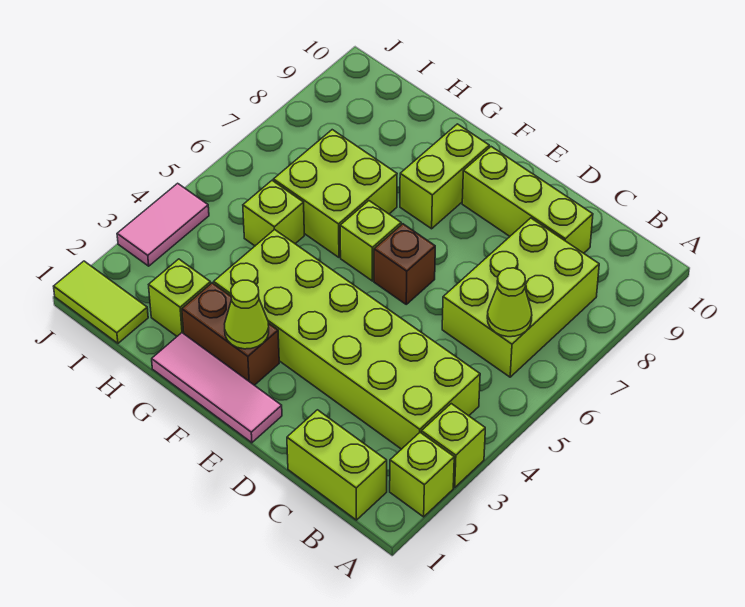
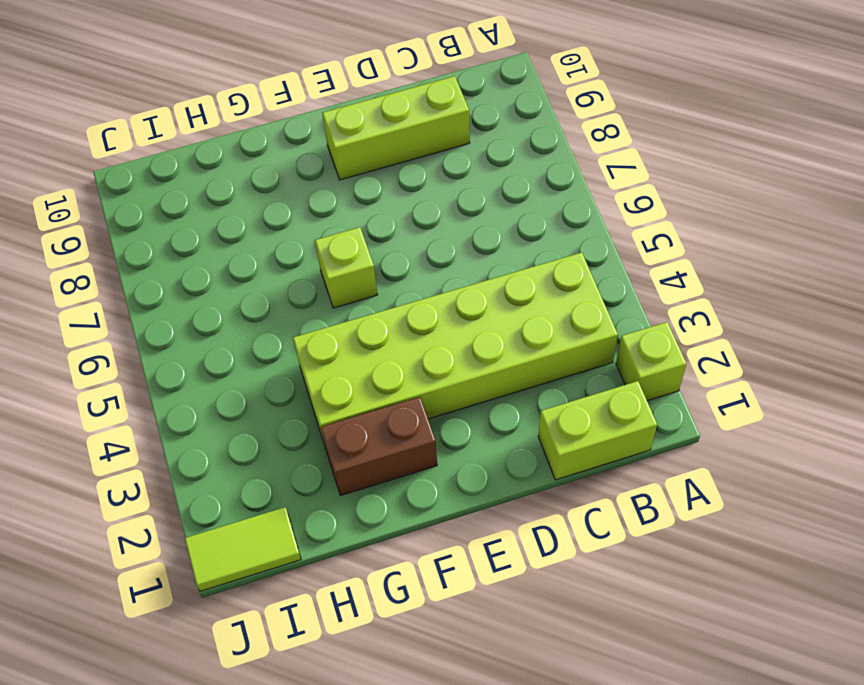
none -> lime brick A3 level 1
none -> lime brick B6:C8 level 1
none -> pink tile E1:G1 level 1

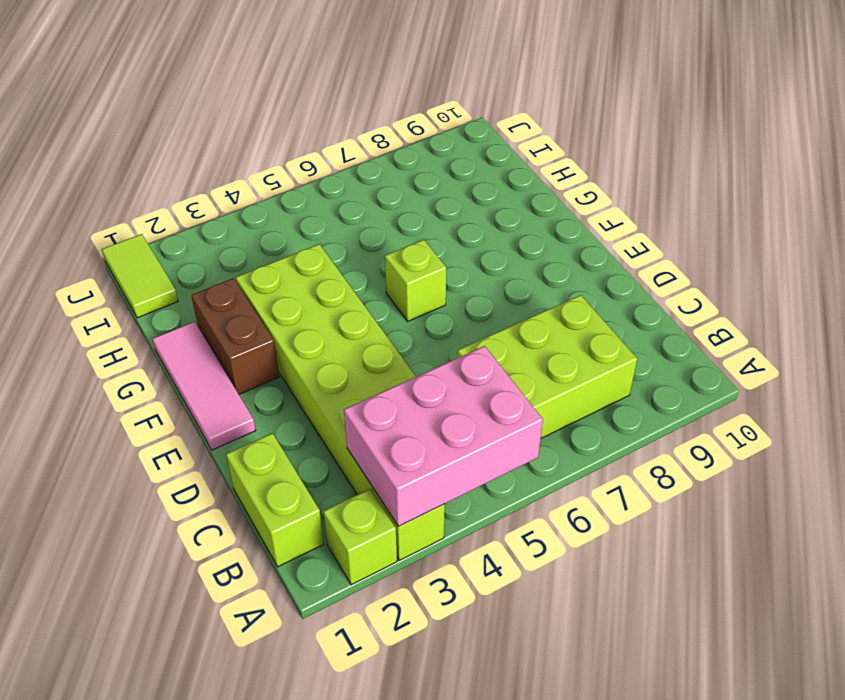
pink brick A3:B5 level 2 -> none
none -> lime brick C9:E9 level 1
none -> brown brick E6 level 1
none -> lime brick F8:F9 level 1

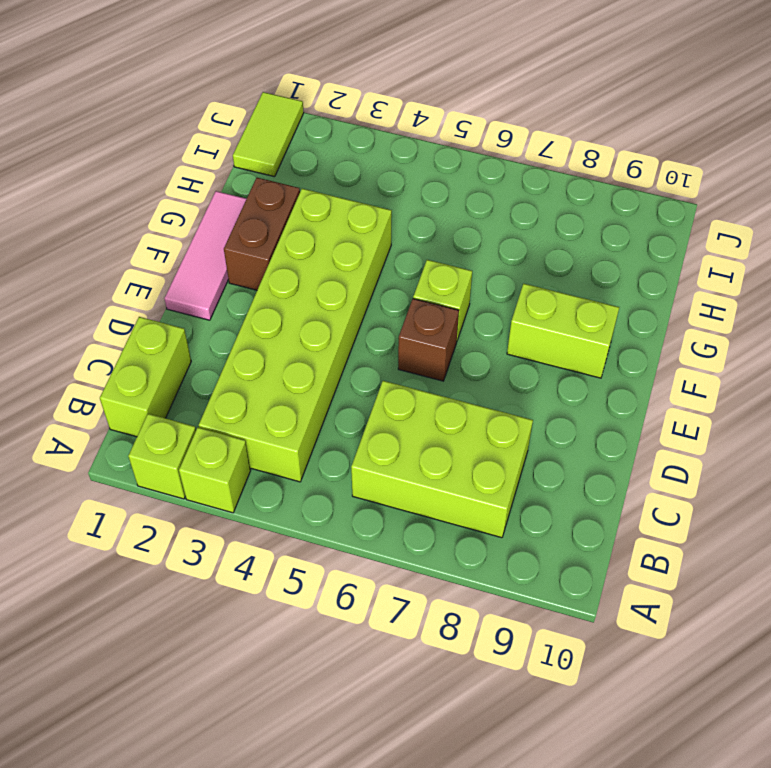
none -> lime brick C9:E9 level 1
none -> lime brick G6:H7 level 1
none -> lime brick H2 level 1

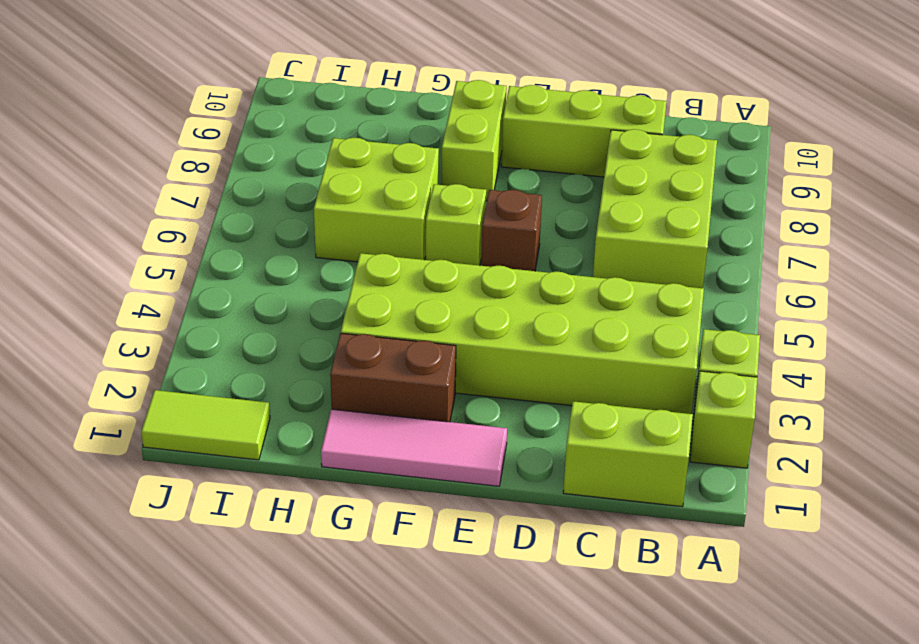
none -> lime brick H2 level 1
none -> lime brick H5 level 1
none -> pink tile J3:J4 level 1

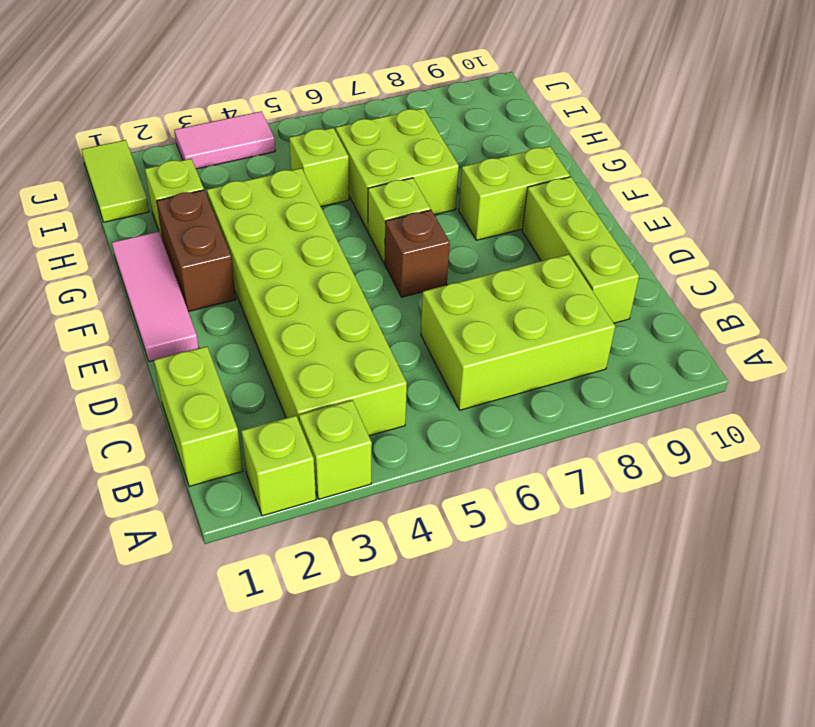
none -> lime cone B6 level 2
none -> lime cone F2 level 2

